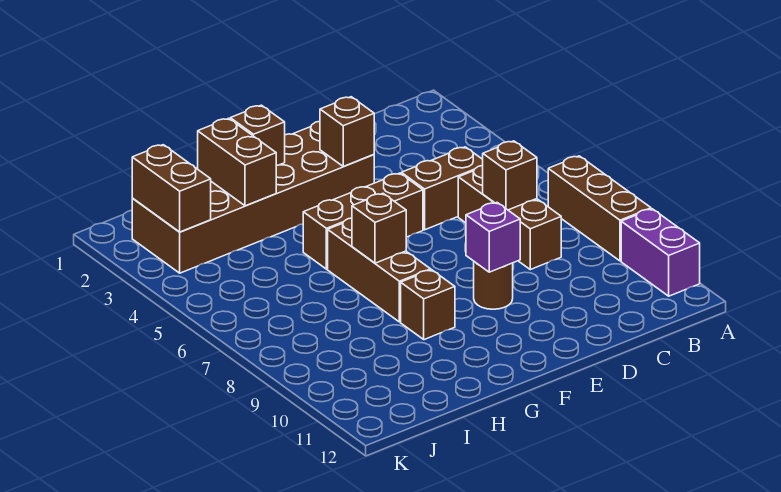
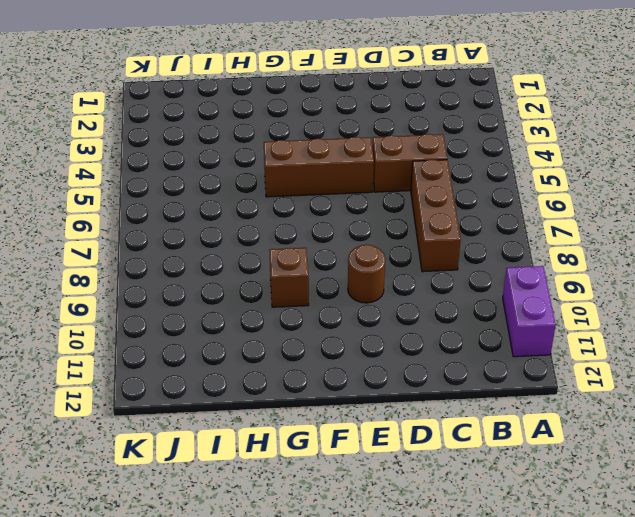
none -> brown brick A7:A9 level 1
none -> brown brick E2:J3 level 1
none -> brown brick G6:G8 level 1

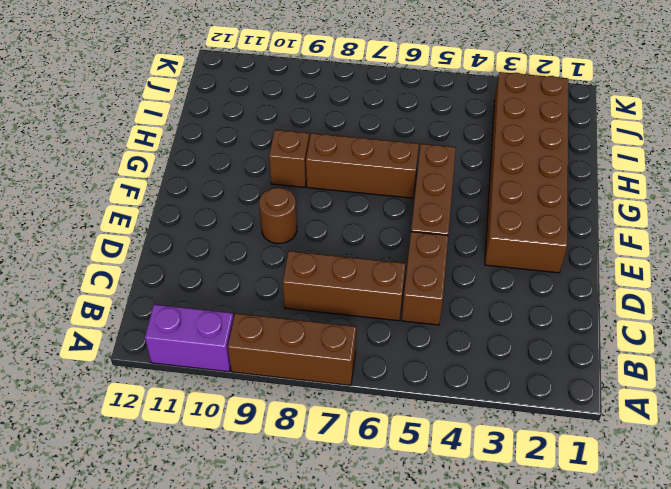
none -> brown brick C7 level 2
none -> brown brick E3 level 2
none -> purple brick E9 level 2

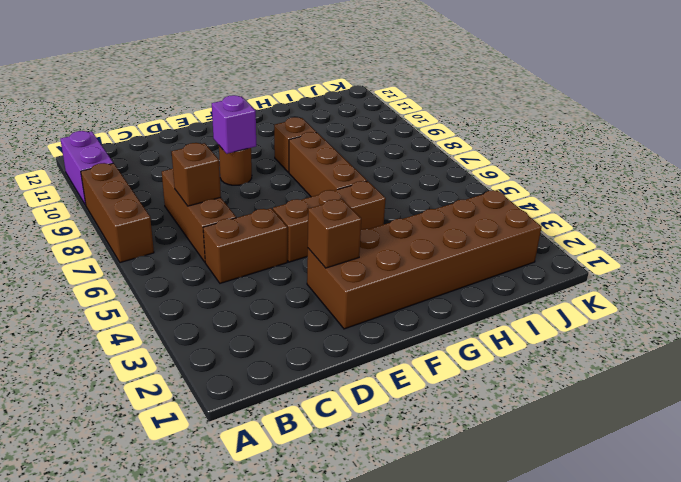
none -> brown brick G2 level 2
none -> brown brick G7 level 2
none -> brown brick H2:H3 level 2

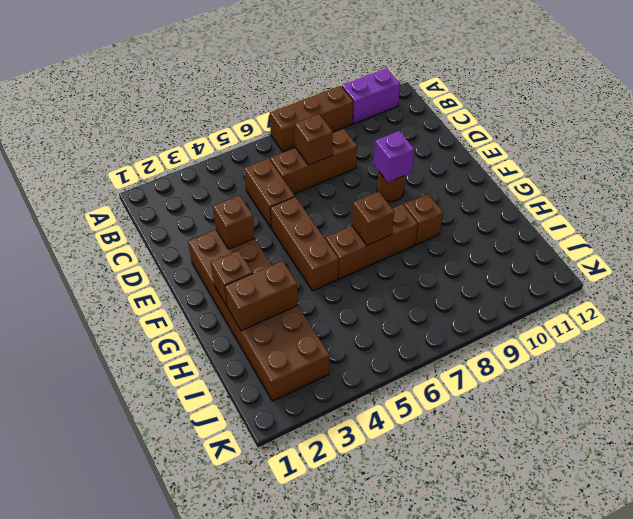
none -> brown brick J2:J3 level 2

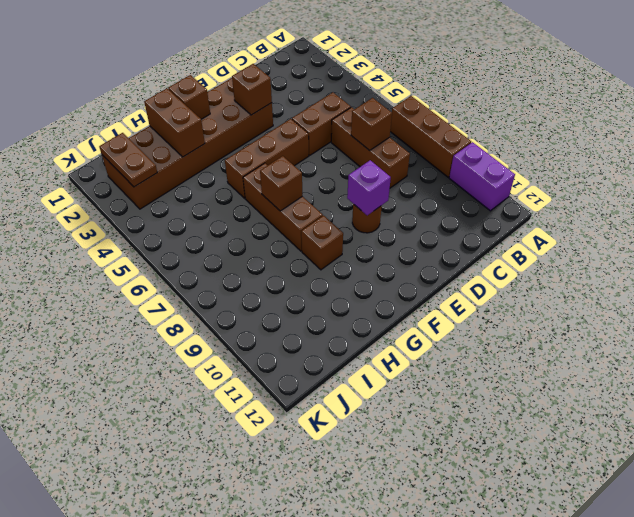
brown plate J2:J3 level 2 -> brown brick J2:J3 level 2

